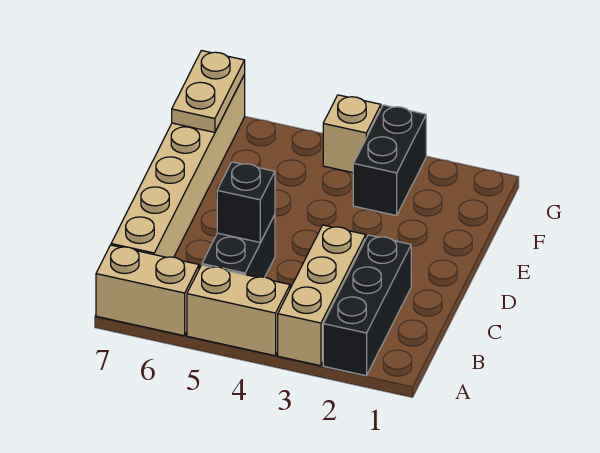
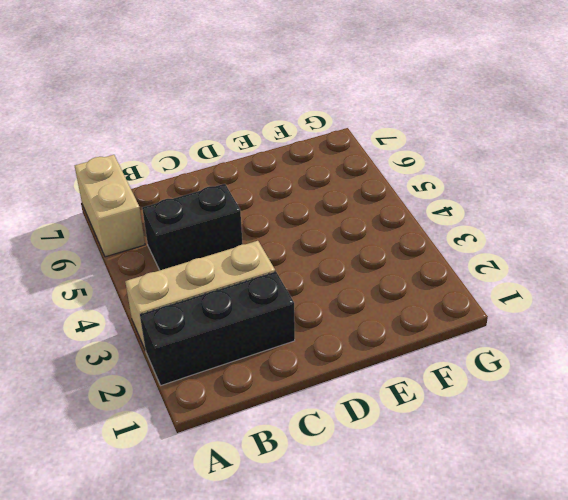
none -> tan brick A4:A5 level 1
none -> tan brick B7:G7 level 1

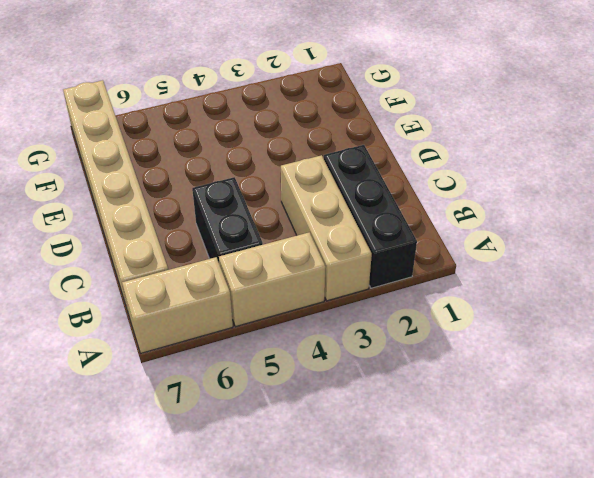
none -> black brick F3:G3 level 1
none -> tan brick G4 level 1

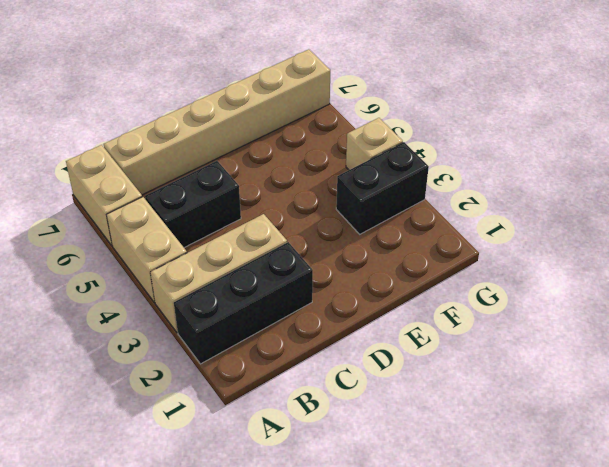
none -> black brick C5 level 2
none -> tan plate F7:G7 level 2

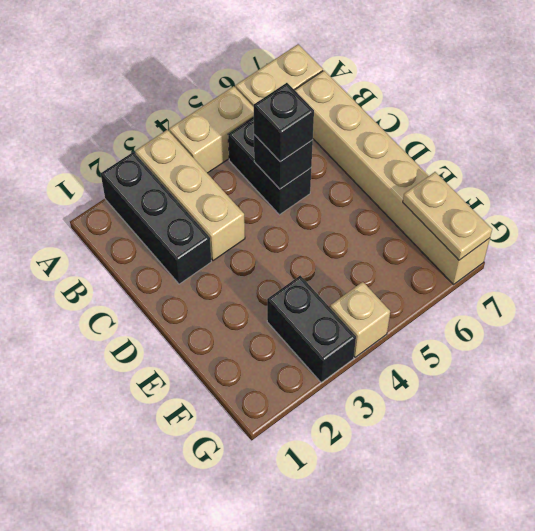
black brick C5 level 3 -> none

